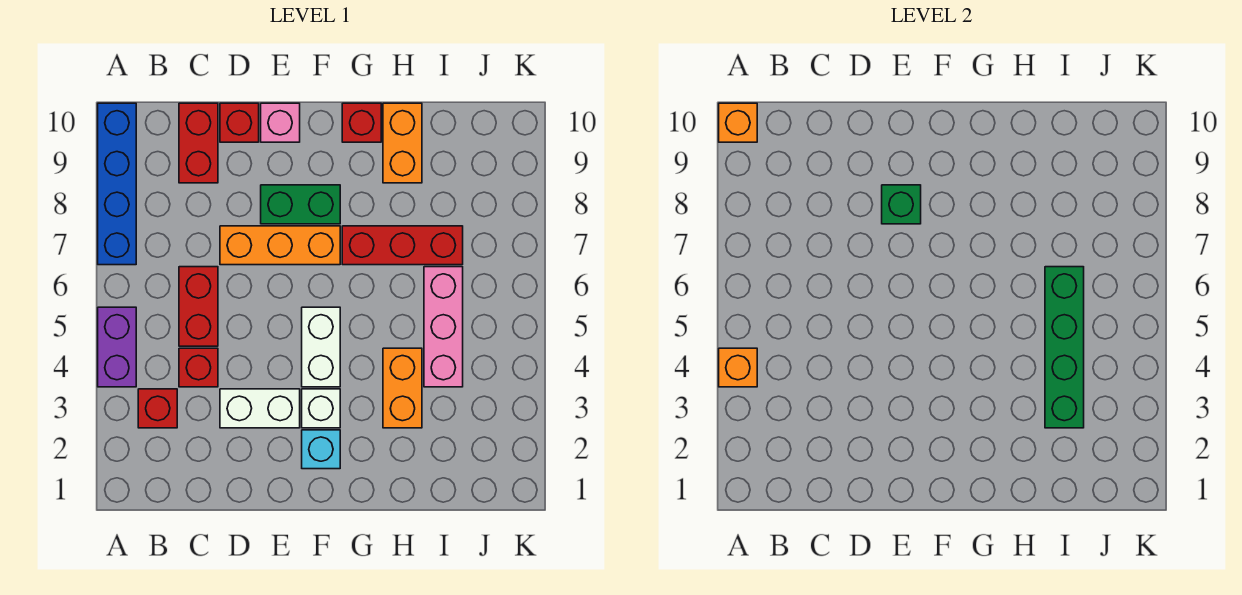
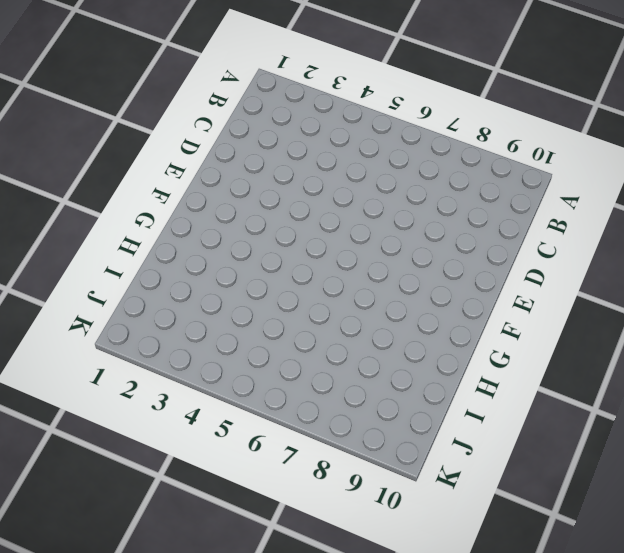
none -> purple brick A4:A5 level 1
none -> blue brick A7:A10 level 1
none -> red brick B3 level 1

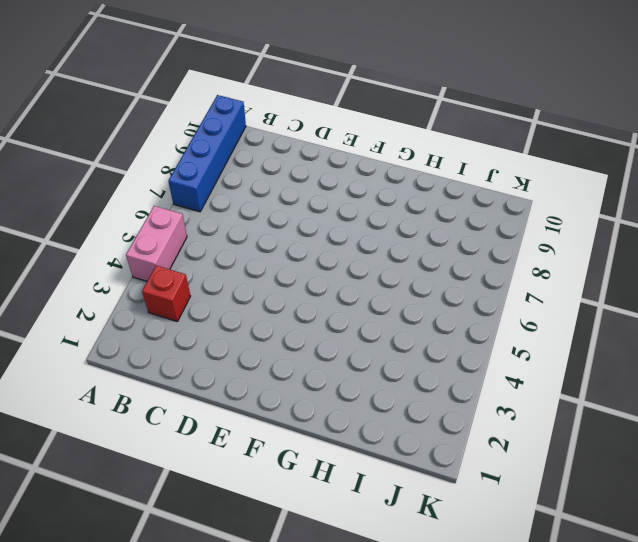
pink brick A4:A5 level 1 -> purple brick A4:A5 level 1
none -> red brick C4 level 1
none -> red brick C5:C6 level 1
none -> red brick C9:C10 level 1

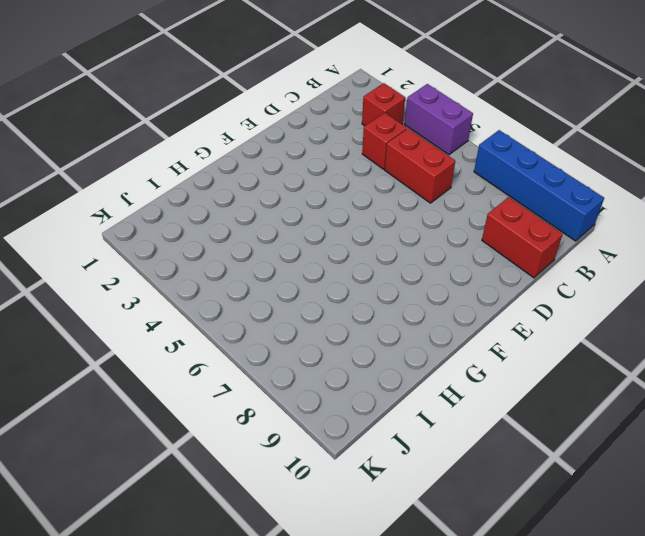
none -> white brick D3:E3 level 1
none -> orange brick D7:F7 level 1
none -> red brick D10 level 1

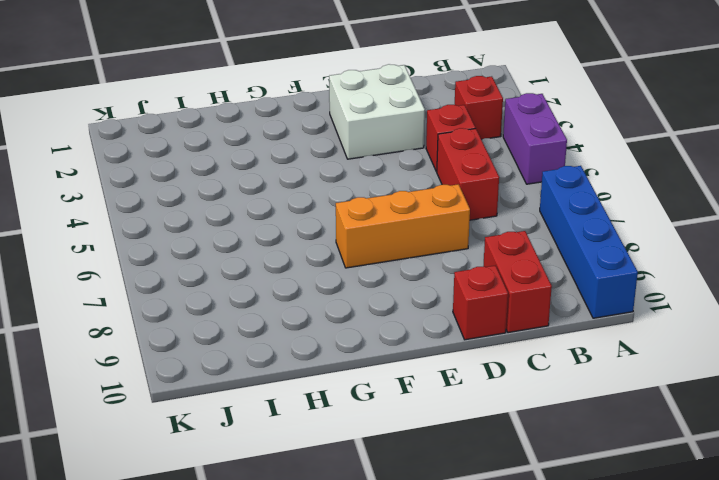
white brick D2:E3 level 1 -> white brick D3:E3 level 1
none -> green brick E8:F8 level 1
none -> pink brick E10 level 1
none -> cyan brick F2 level 1

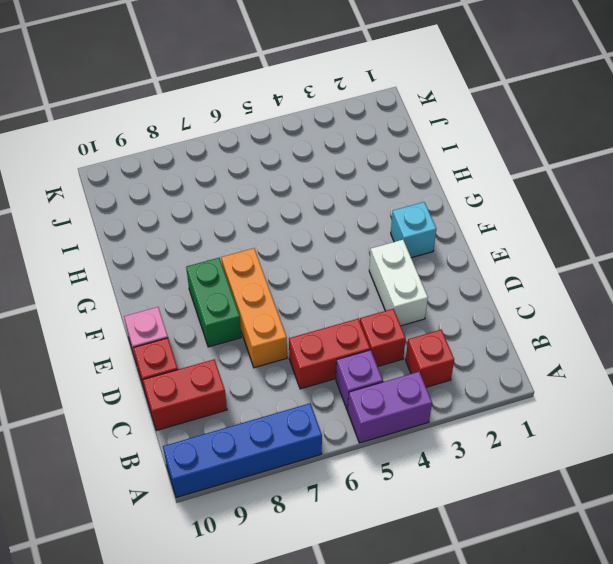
purple brick B5 level 1 -> none
none -> white brick F3 level 1
none -> white brick F4:F5 level 1
none -> red brick G7:I7 level 1

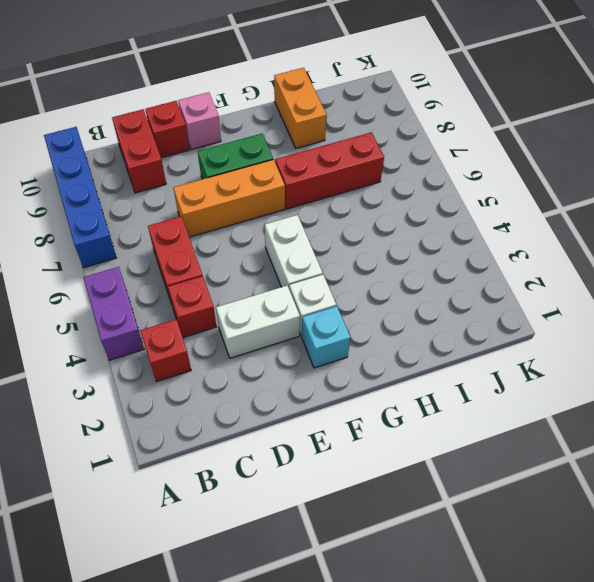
none -> red brick G10 level 1
none -> orange brick H3:H4 level 1
none -> pink brick I4:I6 level 1

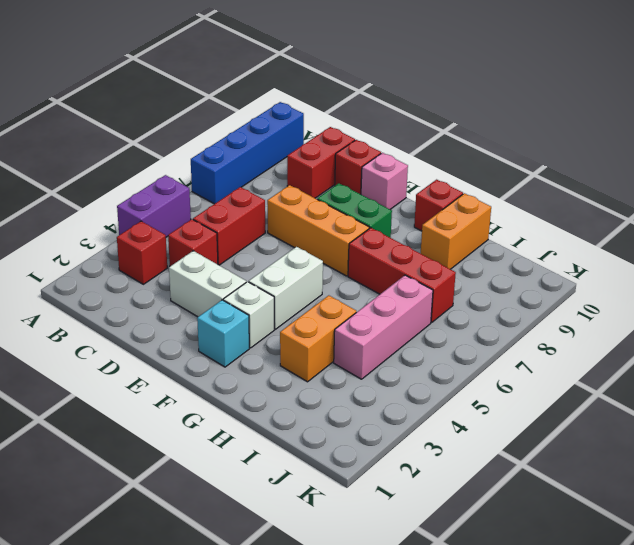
none -> orange brick A4 level 2
none -> orange brick A10 level 2
none -> green brick E8 level 2

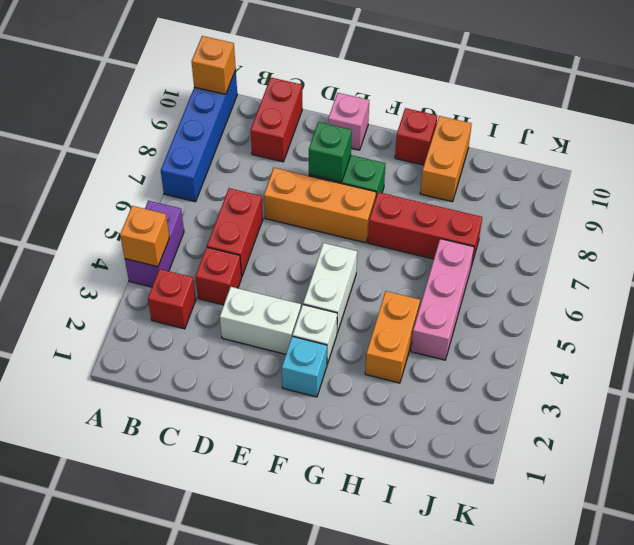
none -> red brick D10 level 1
none -> green brick I3:I6 level 2

